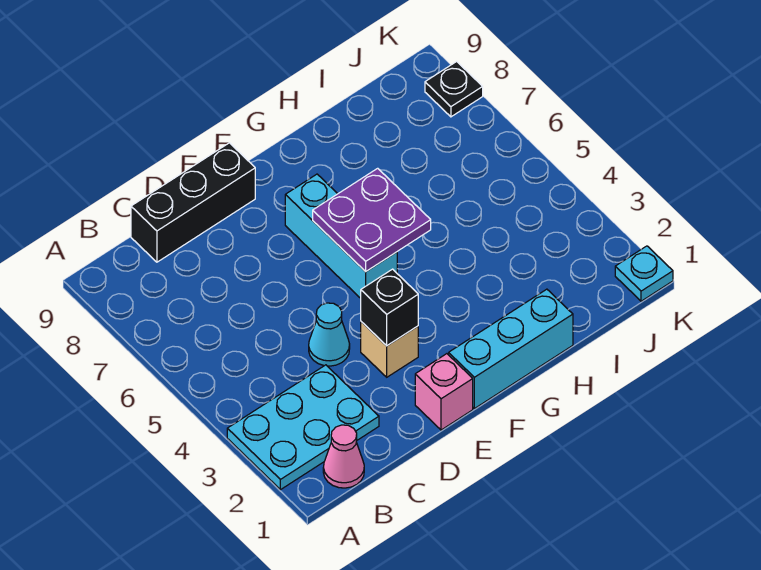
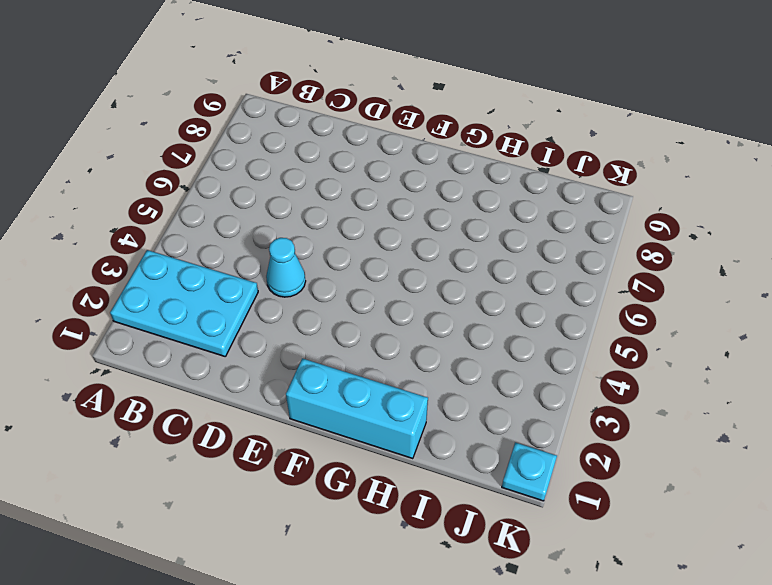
none -> pink cone B1 level 1
none -> black brick C9:E9 level 1
none -> pink brick E1 level 1

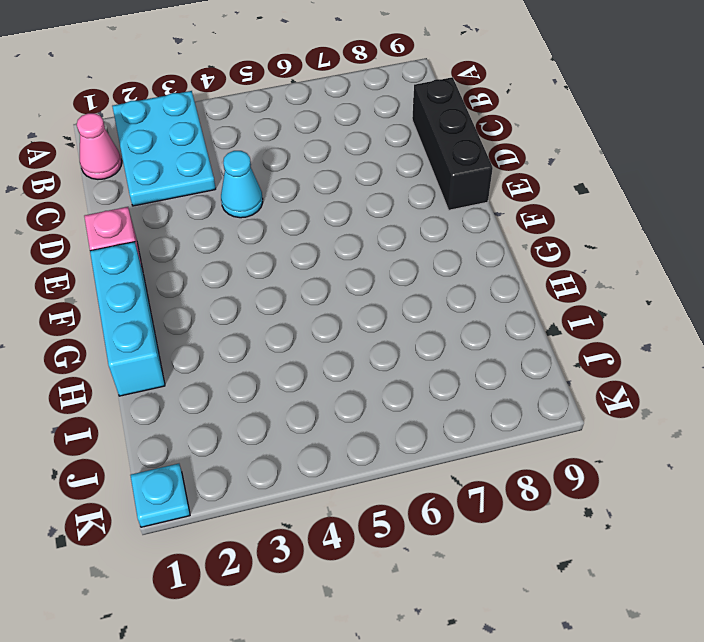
none -> tan brick E3 level 1
none -> cyan brick F5:F7 level 1
none -> black plate K8 level 1

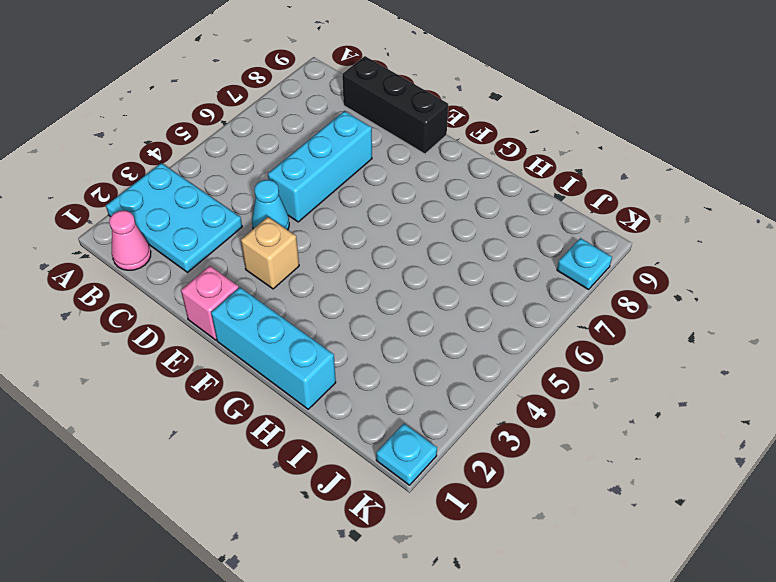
cyan brick D5:D7 level 1 -> cyan brick F5:F7 level 1
cyan plate K8 level 1 -> black plate K8 level 1
none -> black brick E3 level 2
none -> purple plate F5:G6 level 2

